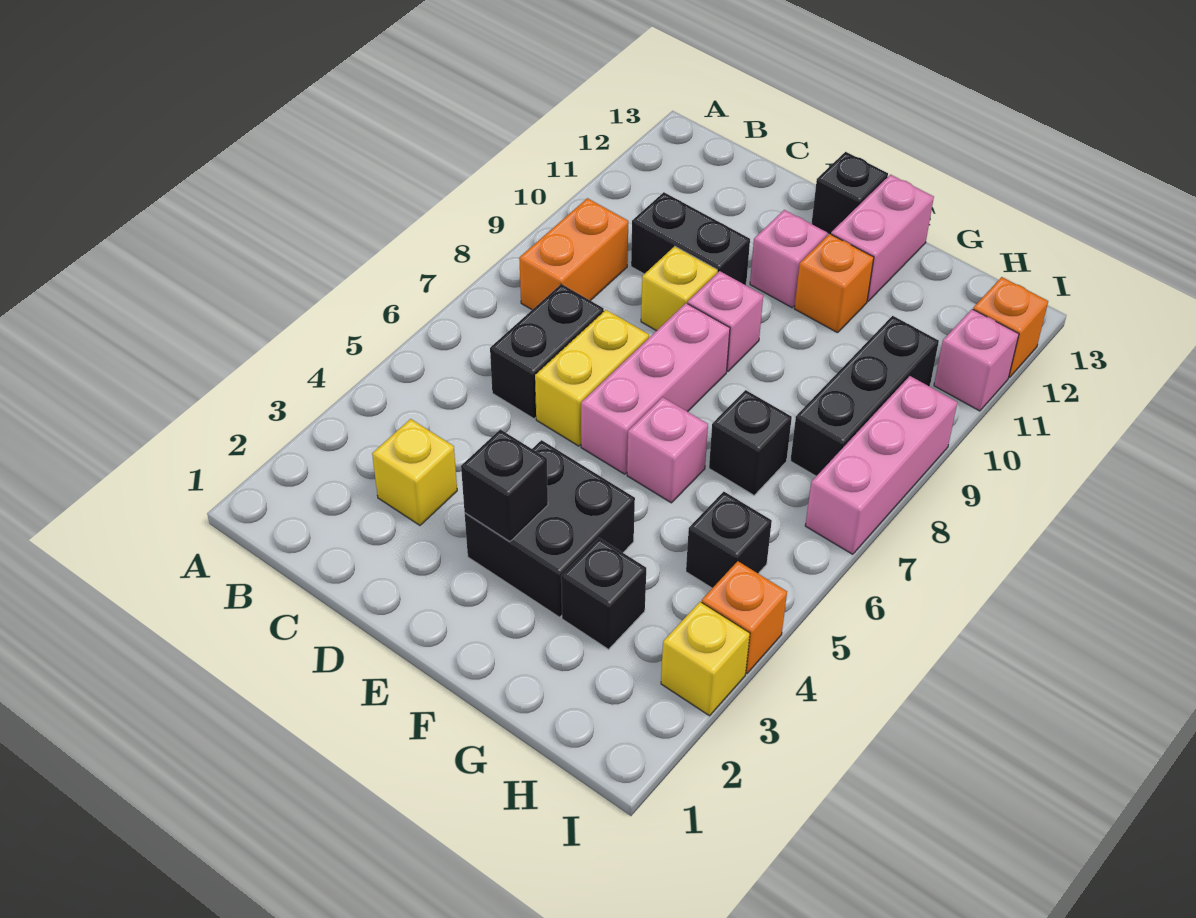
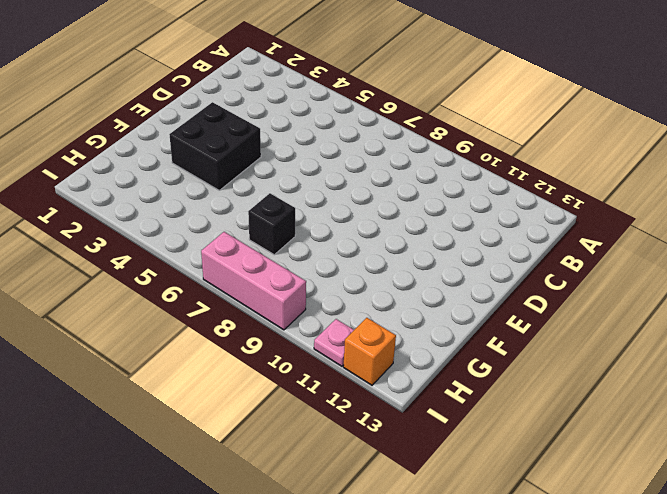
pink plate I11 level 1 -> pink brick I11 level 1
none -> orange brick B8:B9 level 1
none -> yellow brick C3 level 1
none -> black brick C6:C7 level 1

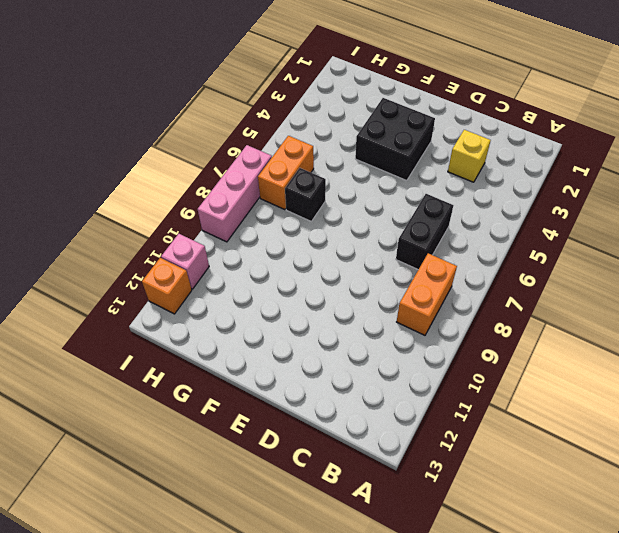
orange brick H6:H7 level 1 -> none
none -> black brick C10:D10 level 1
none -> yellow brick D6:D7 level 1
none -> yellow brick D9 level 1

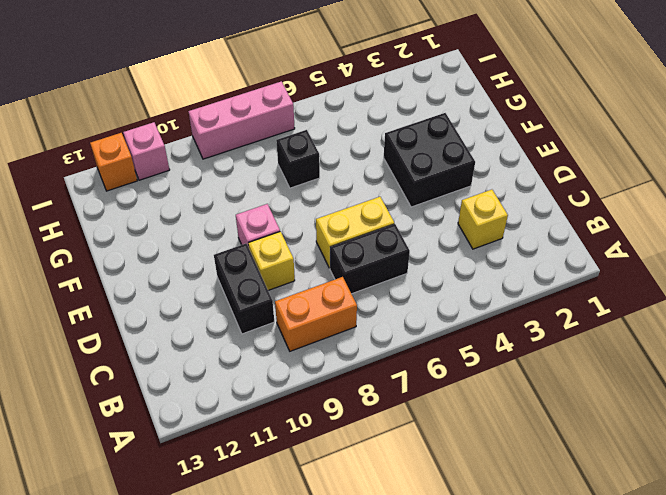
none -> pink brick E6:E8 level 1
none -> pink brick E11 level 1
none -> black brick E13 level 1

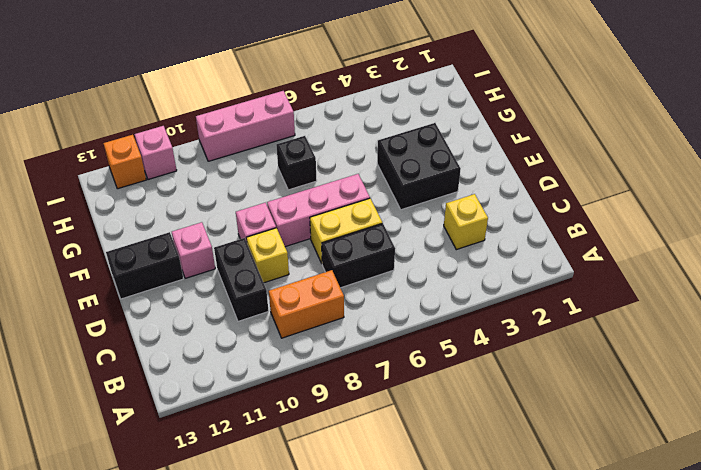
black brick E12:E13 level 1 -> black brick E13 level 1
none -> pink brick F6 level 1
none -> orange brick F11 level 1
none -> pink brick F12:F13 level 1

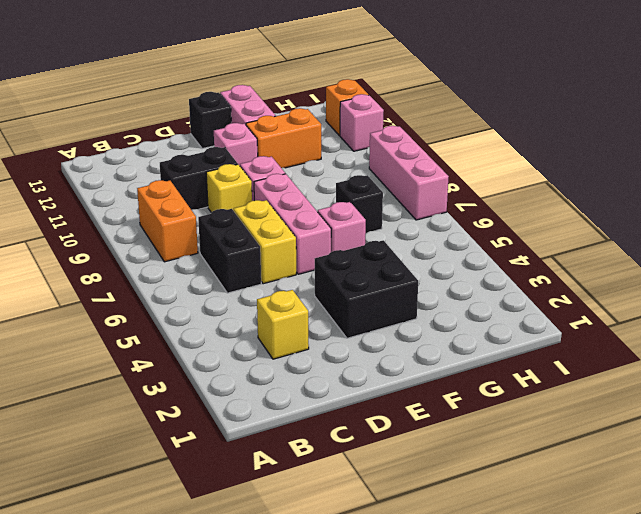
orange brick F11:G11 level 1 -> orange brick F11 level 1
none -> black brick G3 level 1
none -> black brick H5 level 1
none -> black brick H8:H10 level 1

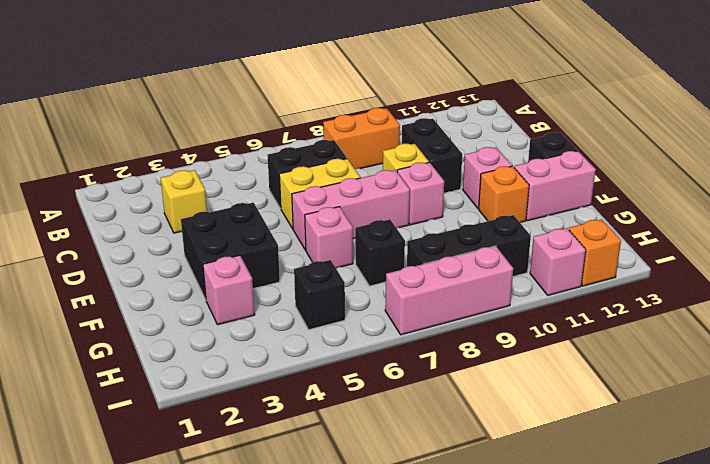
pink brick G3 level 1 -> black brick G3 level 1
none -> yellow brick I3 level 1
none -> orange brick I4 level 1
none -> black brick E3 level 2

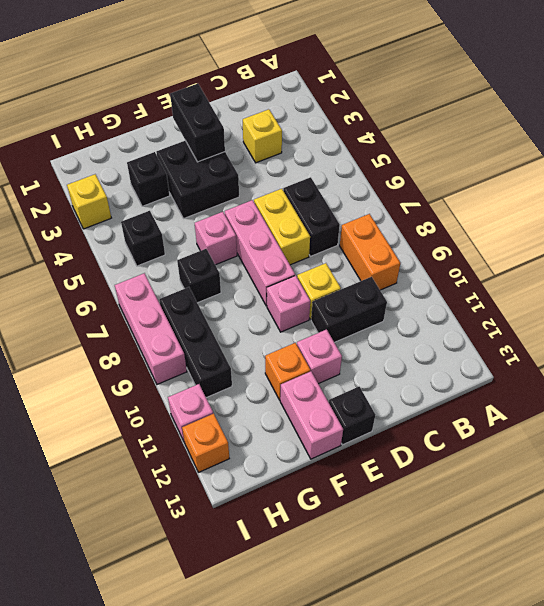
black brick E2:E3 level 2 -> black brick E3 level 2
none -> orange brick I4 level 1

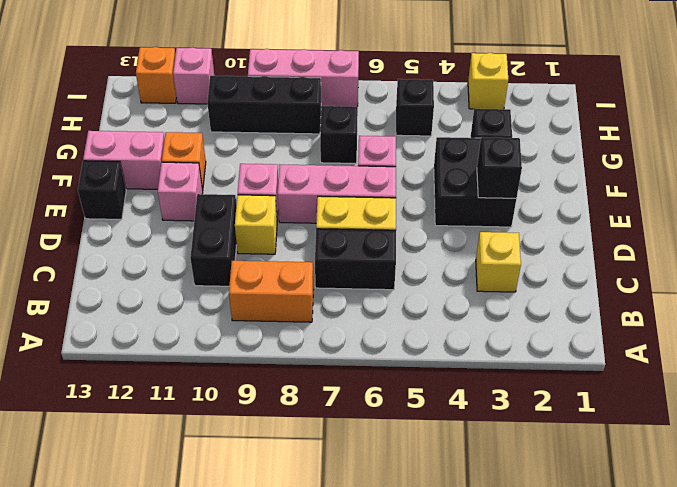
none -> orange brick I4 level 1

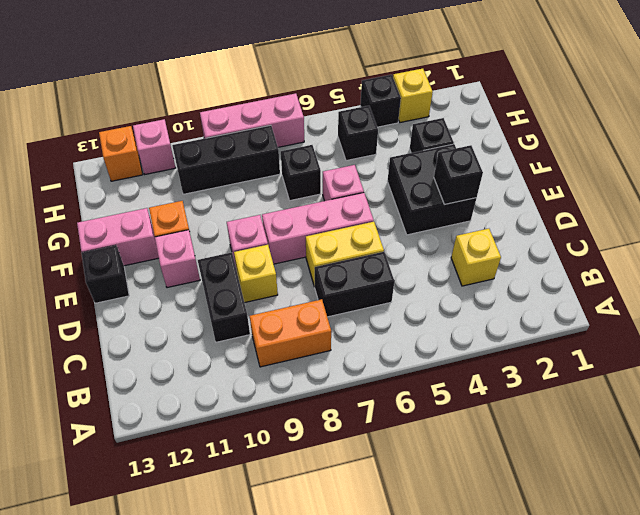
black brick I4 level 1 -> orange brick I4 level 1

